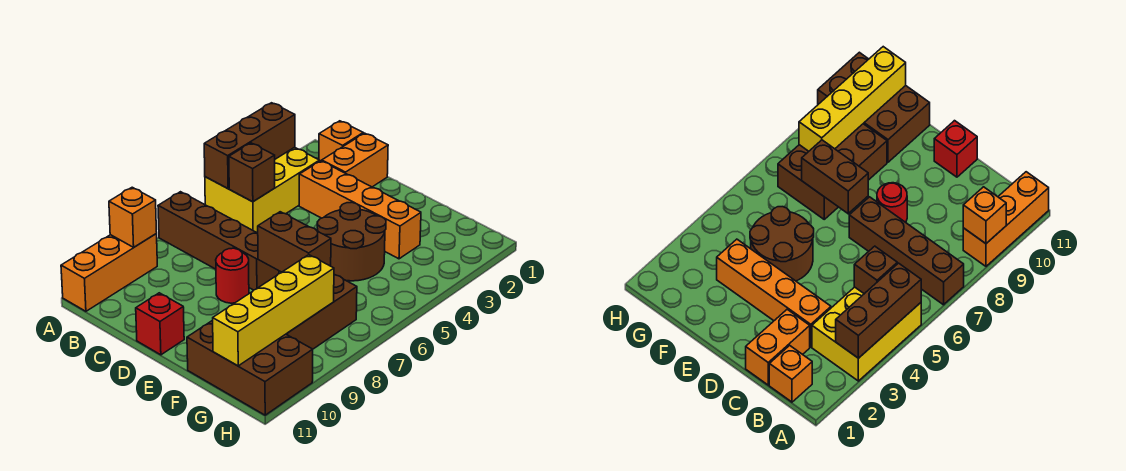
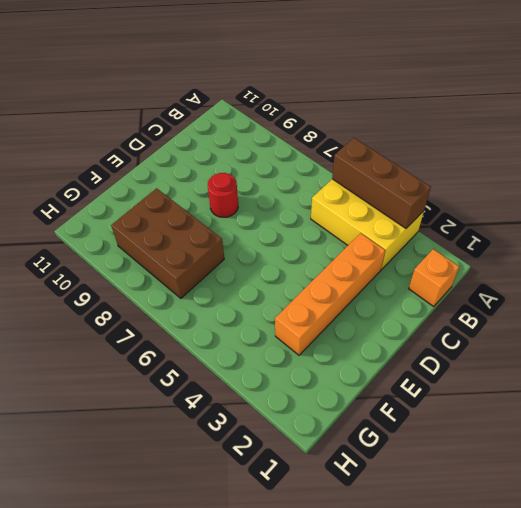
none -> brown brick A7:D7 level 1
none -> orange brick A9:A11 level 1
none -> orange brick C1:C2 level 1

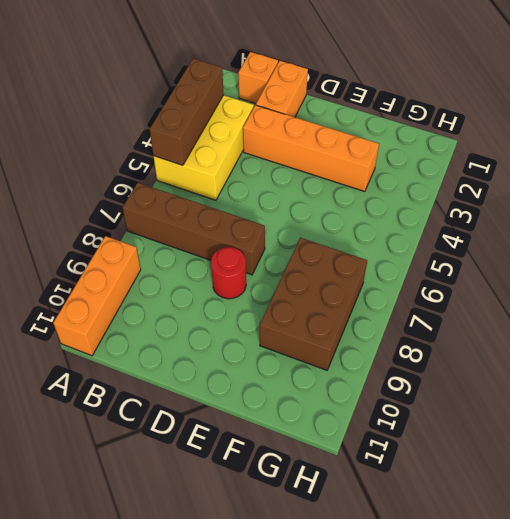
none -> red brick D11 level 1
none -> brown round brick E4:F5 level 1
none -> brown brick F10:H11 level 1

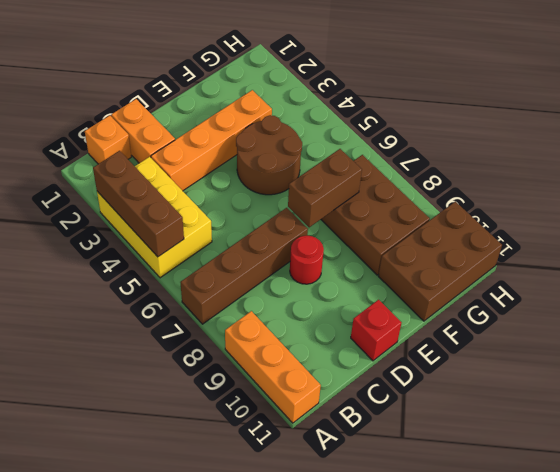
none -> orange brick A9 level 2
none -> brown brick B5 level 2
none -> yellow brick G8:G11 level 2

